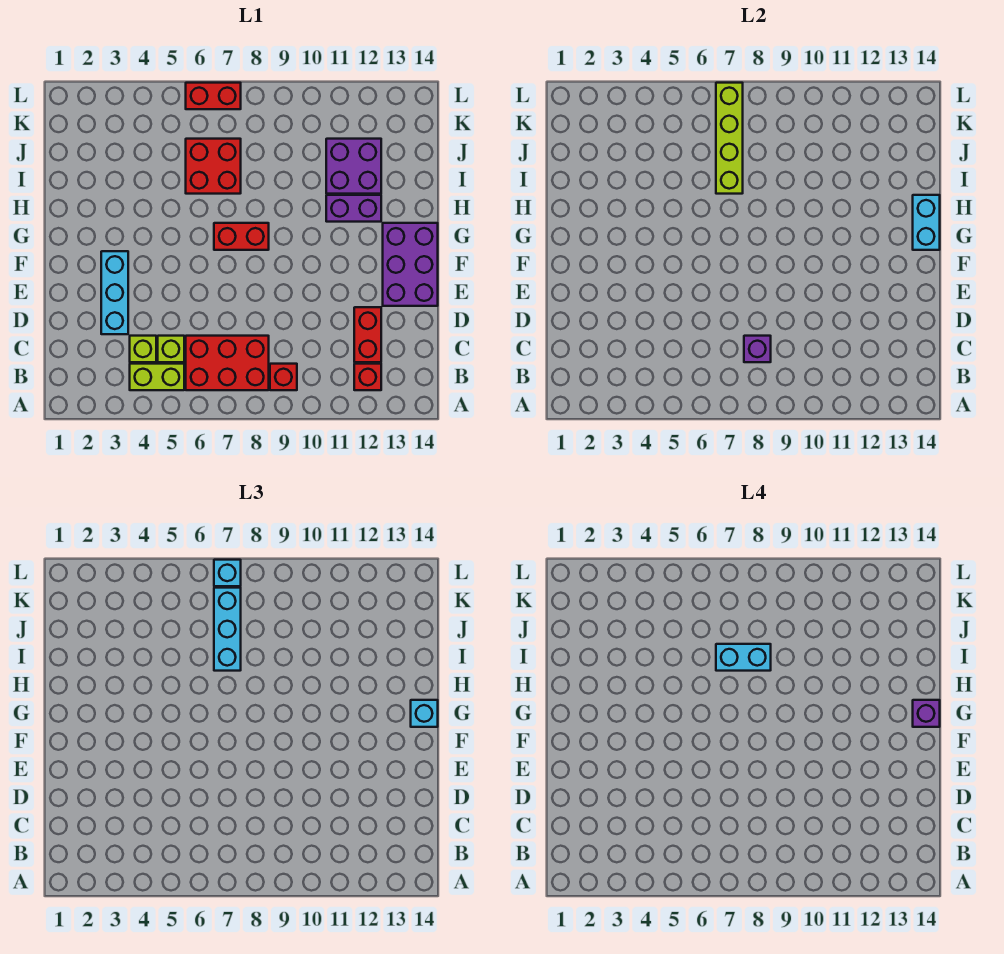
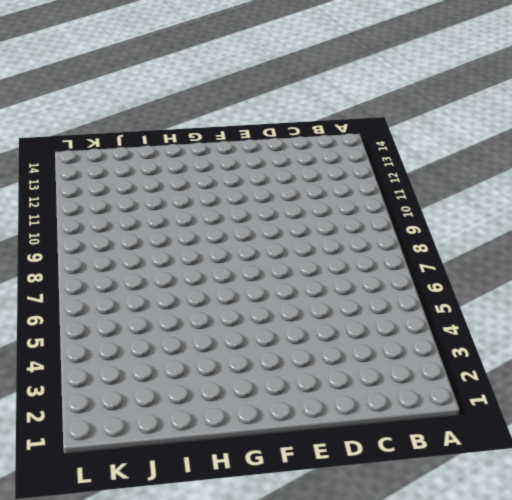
none -> lime brick B4:B5 level 1
none -> red brick B6:C8 level 1
none -> red brick B9 level 1

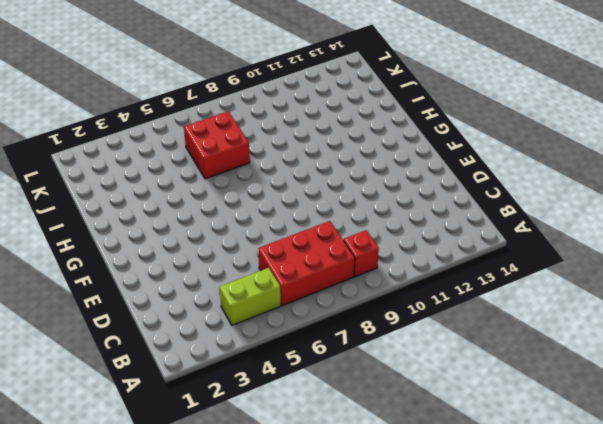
none -> red brick B12 level 1
none -> lime brick C4 level 1
none -> lime brick C5 level 1

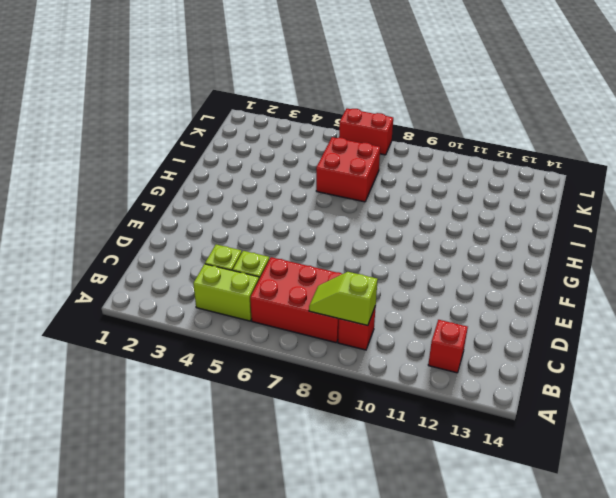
lime slope B8:B9 level 2 top 9 -> none
none -> red brick C12:D12 level 1
none -> cyan brick D3:F3 level 1
none -> purple brick E13:G14 level 1

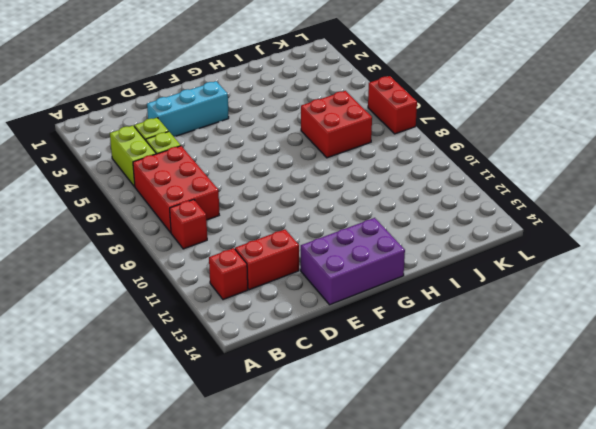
none -> red brick G7:G8 level 1
none -> purple brick H11:H12 level 1
none -> purple brick I11:J12 level 1

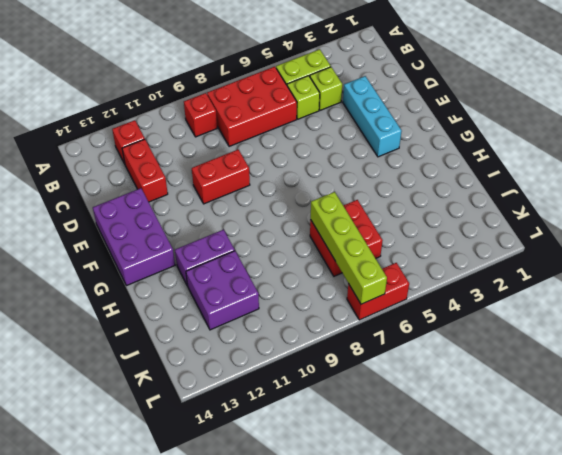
red brick E9:E10 level 1 -> red brick G7:G8 level 1
none -> purple brick C8 level 2
none -> cyan brick G14:H14 level 2
none -> cyan brick G14 level 3

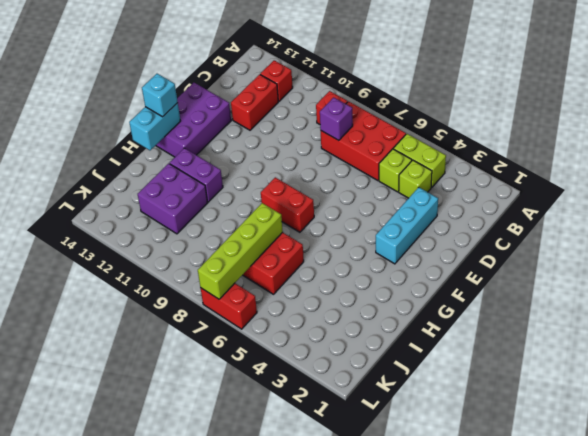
none -> cyan brick I7:K7 level 3
none -> cyan brick L7 level 3
none -> purple brick G14 level 4

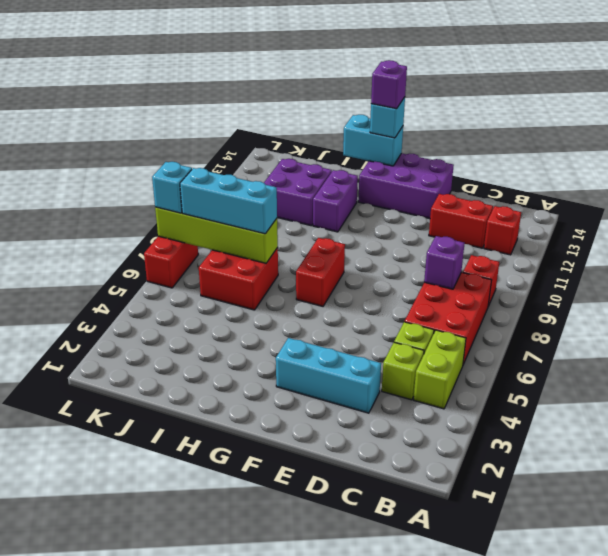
none -> cyan brick I7:I8 level 4

